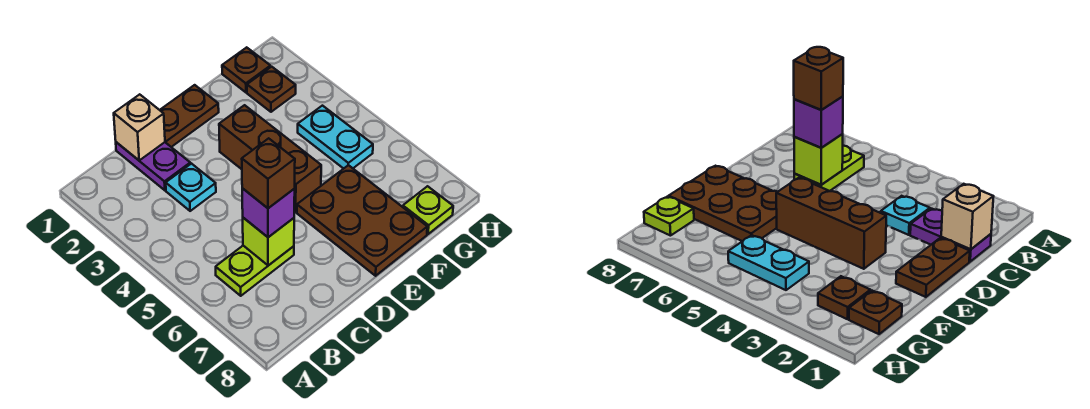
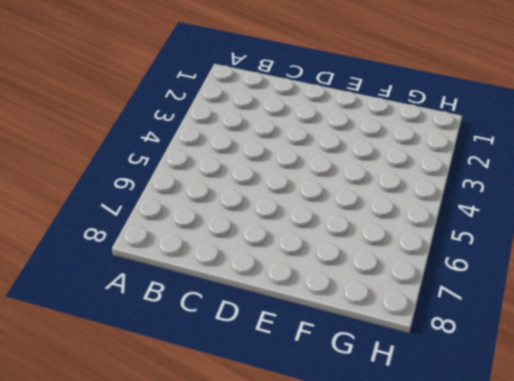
none -> lime plate B6:C6 level 1
none -> purple plate C1:C2 level 1
none -> cyan plate C3 level 1

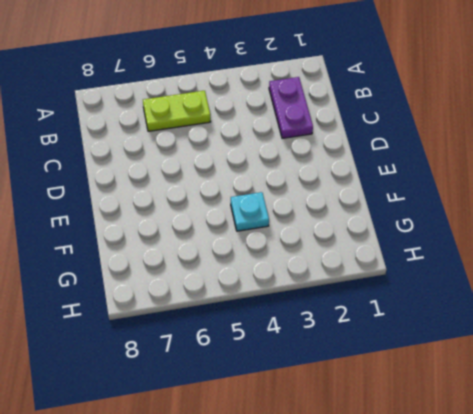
purple plate B2:C2 level 1 -> purple plate C1:C2 level 1
lime plate B5:B6 level 1 -> lime plate B6:C6 level 1
cyan plate F4 level 1 -> cyan plate C3 level 1
none -> brown plate D1:E1 level 1
none -> brown brick E3:E5 level 1
none -> brown plate E6:F8 level 1

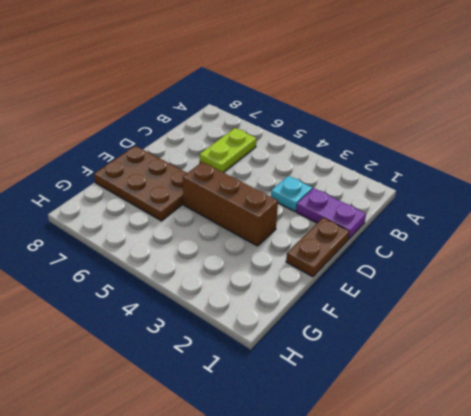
none -> brown plate G1 level 1
none -> brown plate G2 level 1
none -> cyan plate G4:G5 level 1

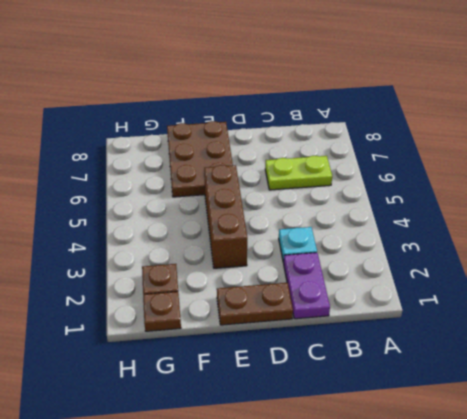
none -> cyan plate G4:G5 level 1
none -> lime plate G8 level 1
none -> tan brick C1 level 2

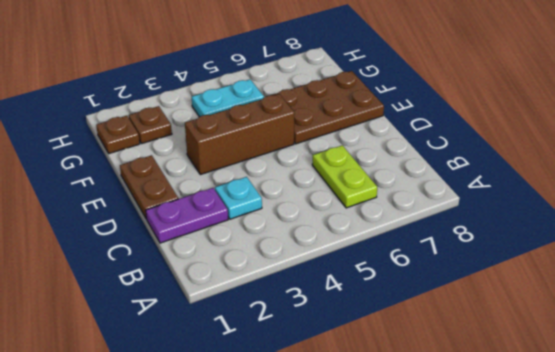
none -> lime plate G8 level 1
none -> tan brick C1 level 2
none -> lime brick C6 level 2

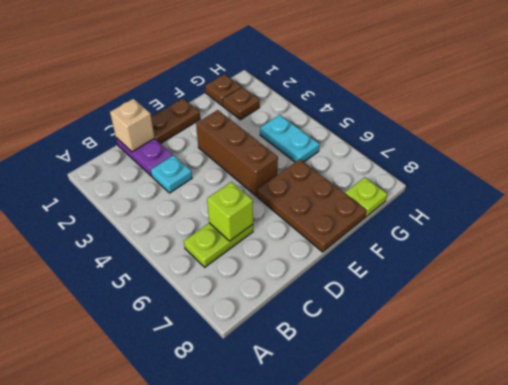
none -> purple brick C6 level 3
none -> brown brick C6 level 4

